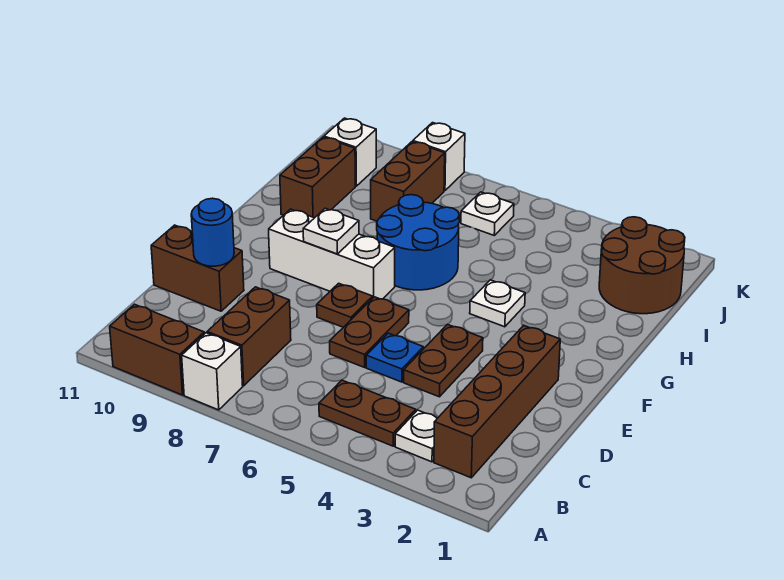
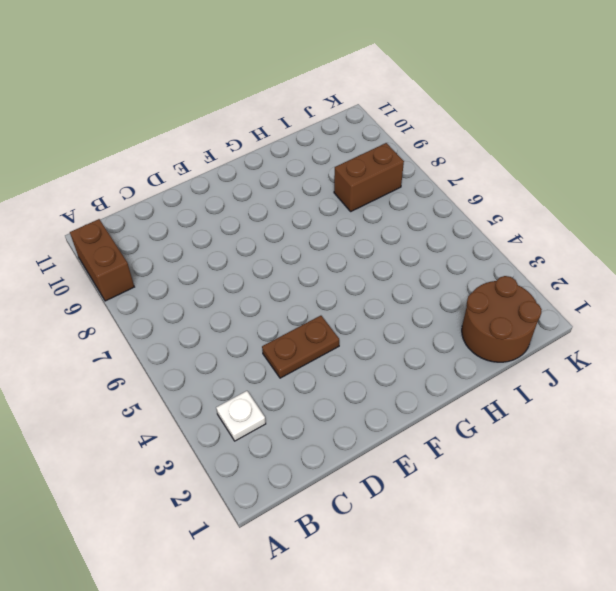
none -> white brick A8 level 1
none -> brown brick B2:E2 level 1
none -> brown plate B4:B5 level 1

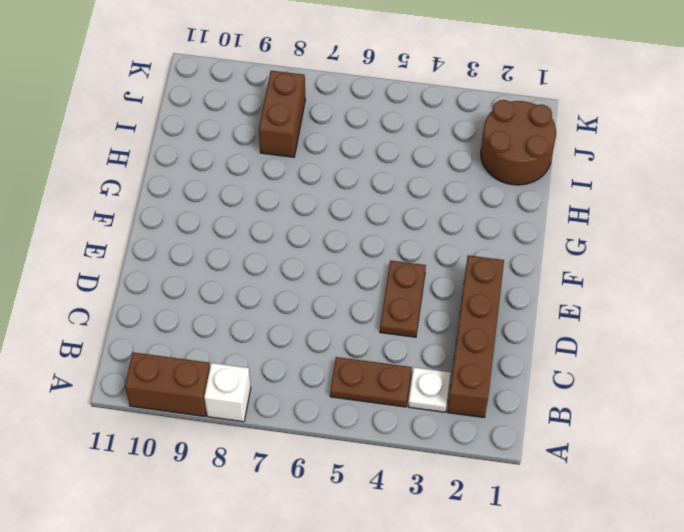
none -> brown brick B8:C8 level 1
none -> blue plate D5 level 1
none -> brown plate D6:E6 level 1

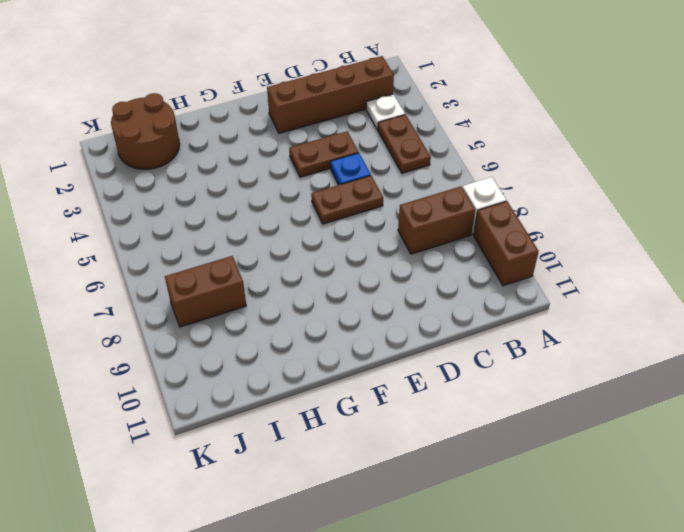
none -> brown brick D10:D11 level 1
none -> brown plate E7 level 1
none -> white brick F7:F9 level 1

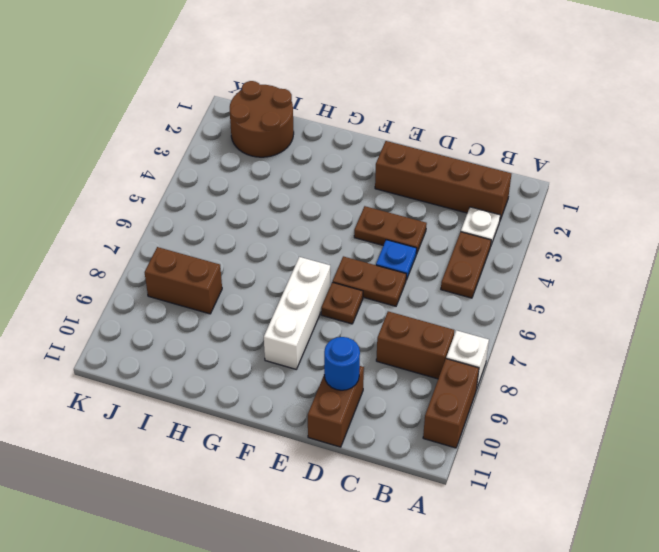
none -> white plate G4 level 1
none -> blue round brick G6:H7 level 1
none -> brown brick H10:I10 level 1

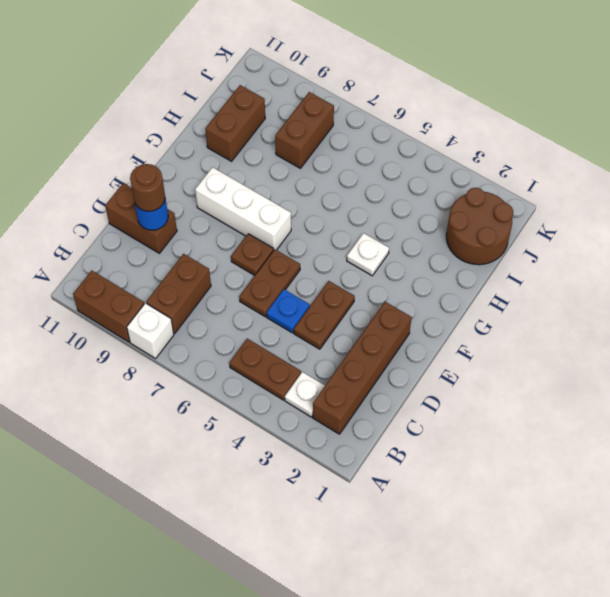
brown round brick D10 level 3 -> none
none -> blue round brick G6:H7 level 1
none -> white plate J6 level 1
none -> white brick J10 level 1

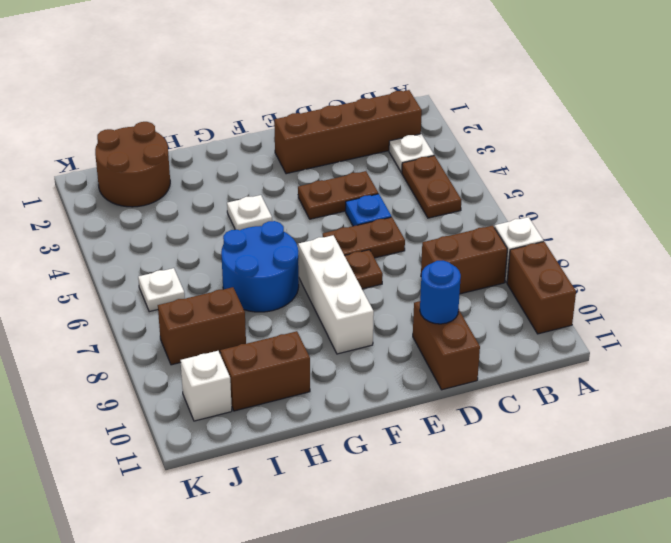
none -> white brick K8 level 1
none -> white plate F8 level 2

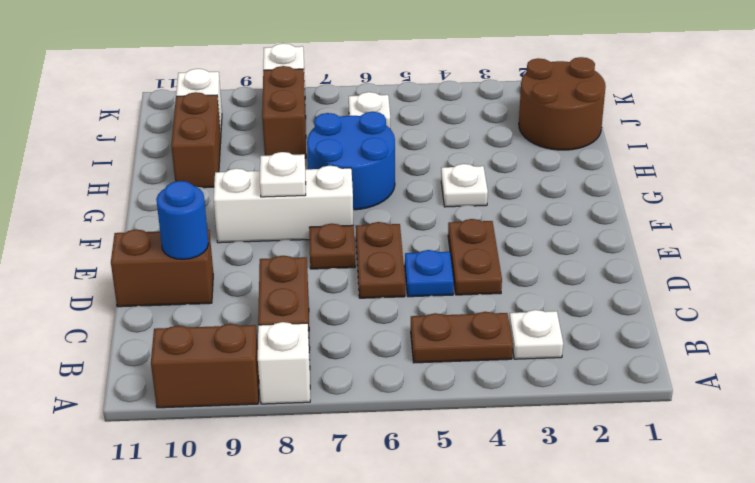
none -> brown brick B2:E2 level 1

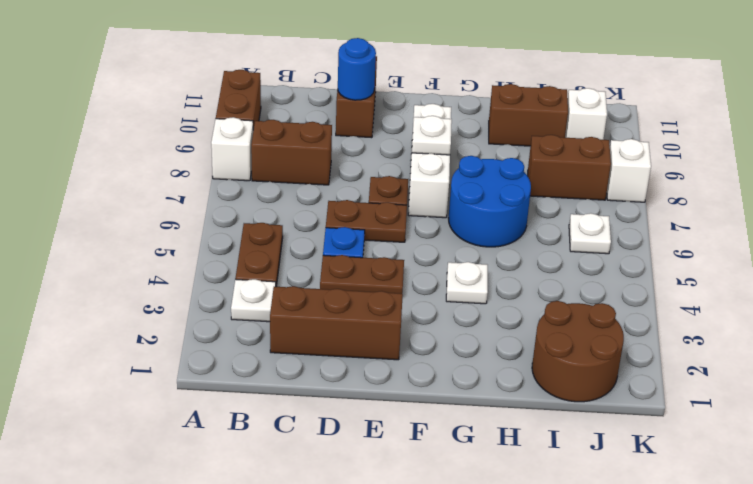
brown brick C2:E2 level 1 -> brown brick B2:E2 level 1

